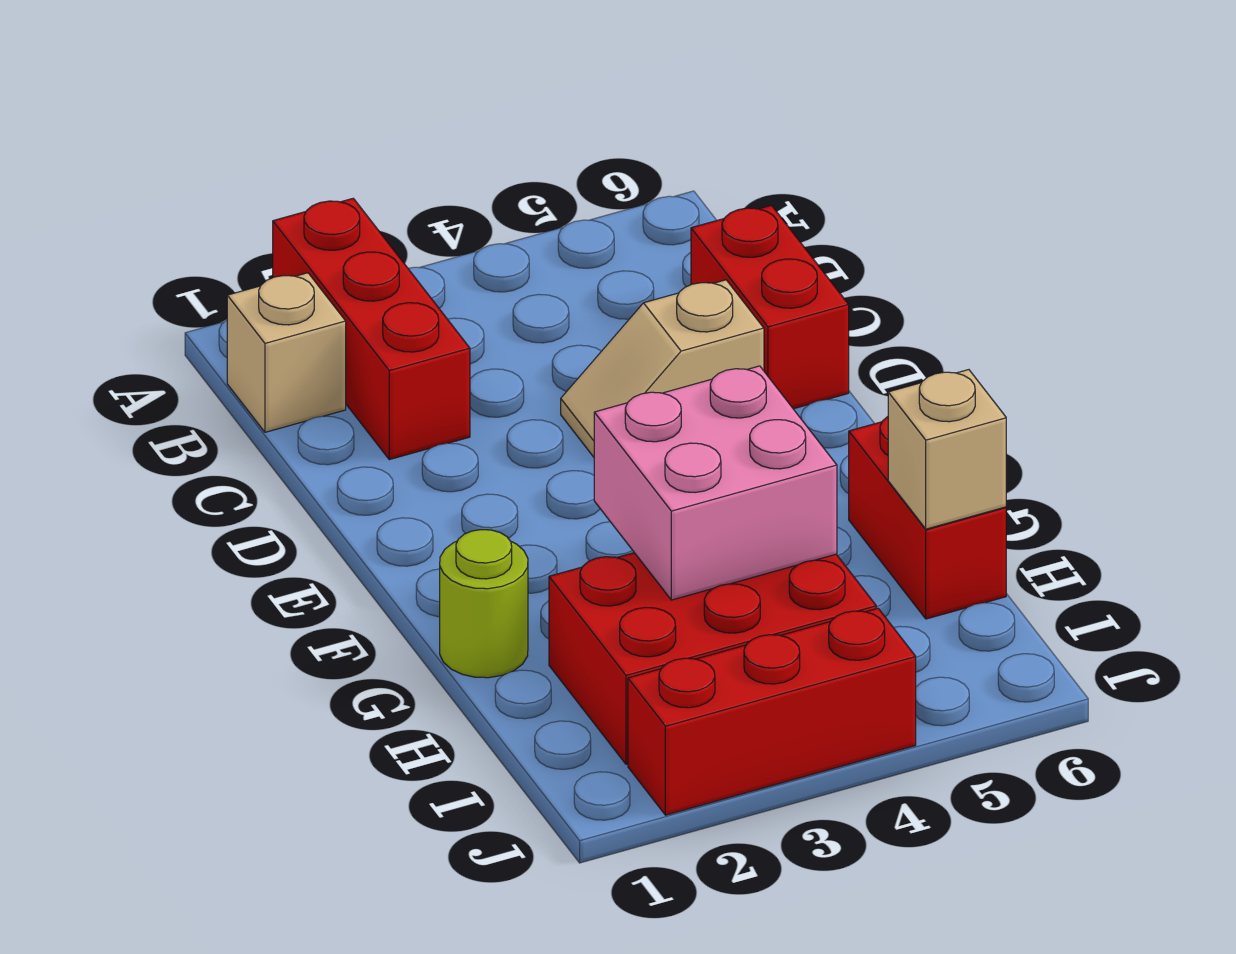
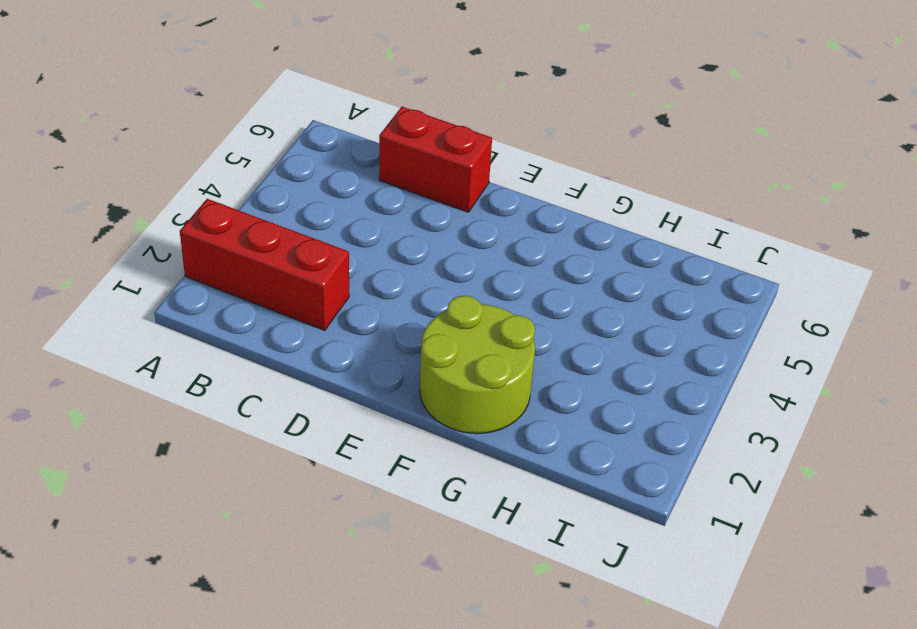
lime round brick F1:G2 level 1 -> lime round brick G1 level 1
none -> tan brick B1 level 1
none -> tan slope D4:D5 level 1 top 5

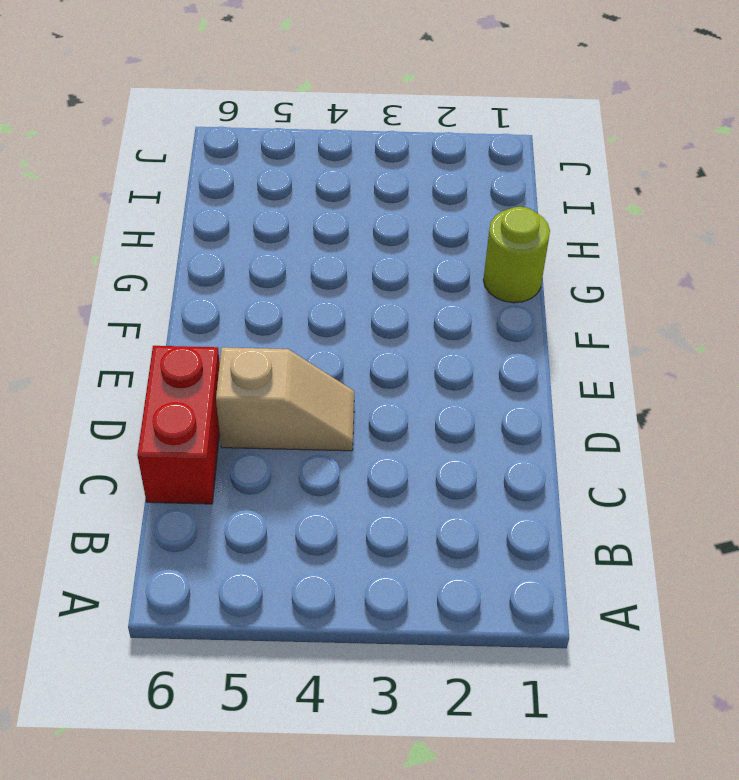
none -> red brick A2:C2 level 1
none -> tan brick B1 level 1

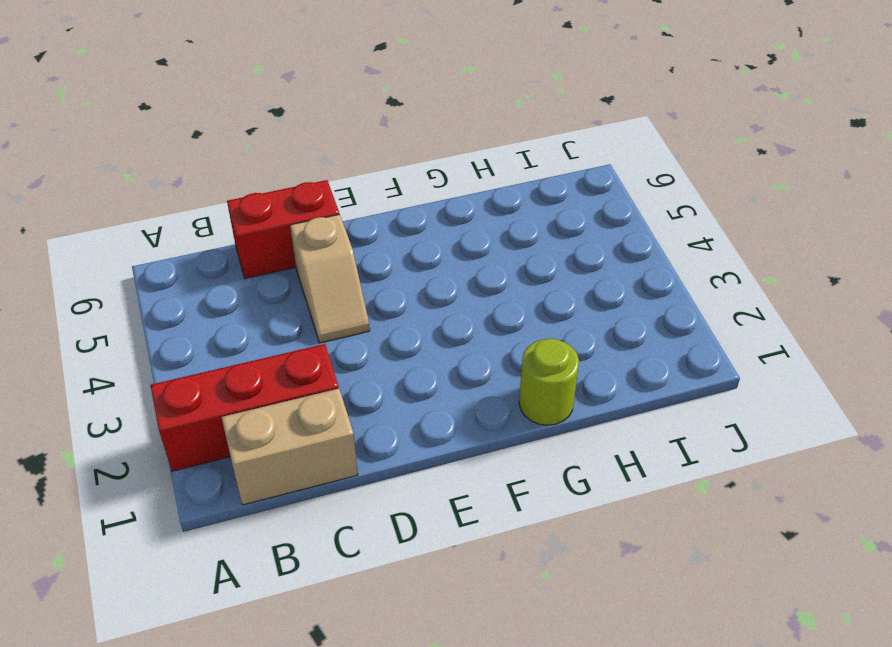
tan brick B1:C1 level 1 -> tan brick B1 level 1
none -> red brick G6:H6 level 1
none -> red brick H2:I4 level 1

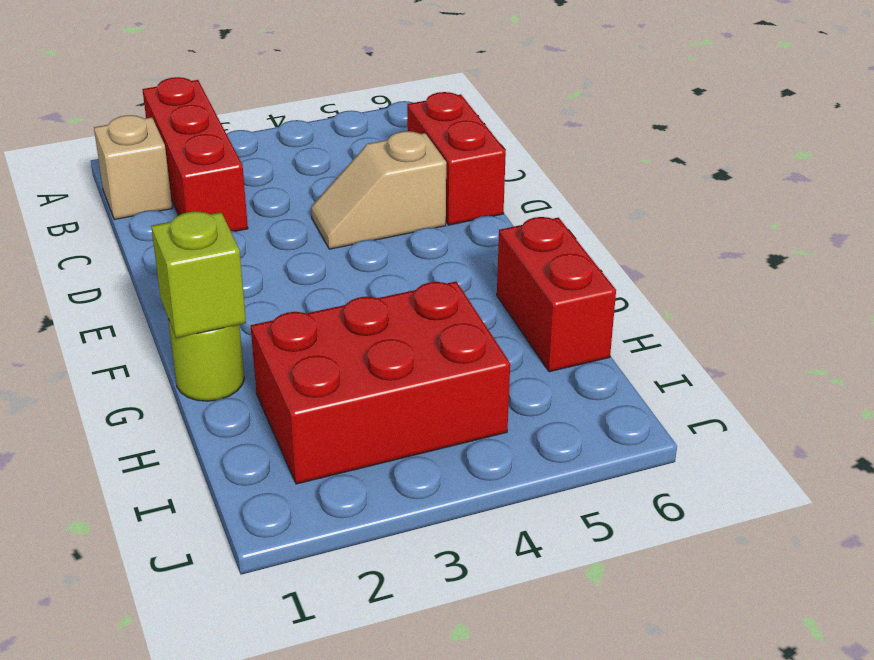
lime brick G1 level 2 -> none
none -> red brick J2:J4 level 1
none -> pink brick G3:H4 level 2

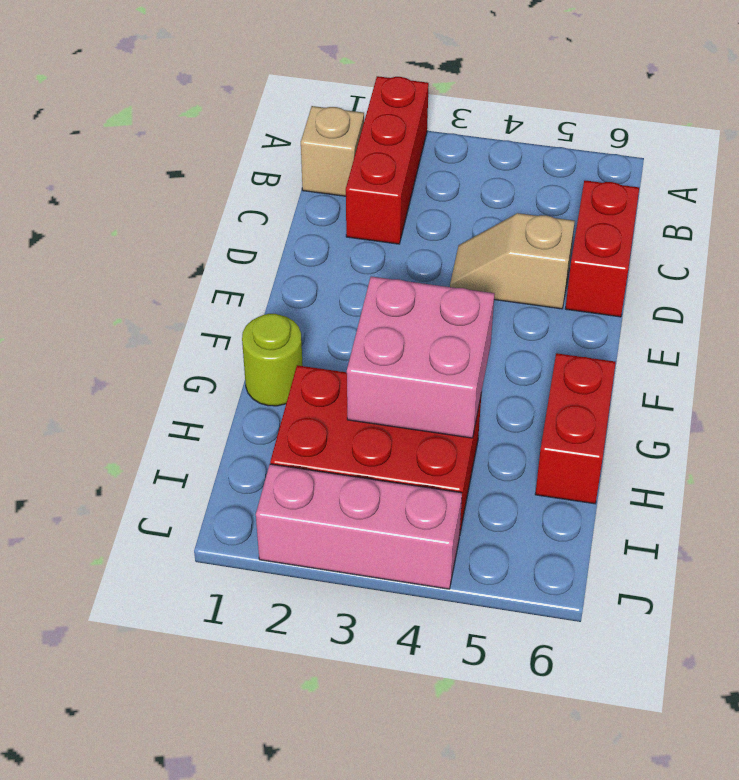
pink brick J2:J4 level 1 -> red brick J2:J4 level 1
none -> tan brick H6 level 2

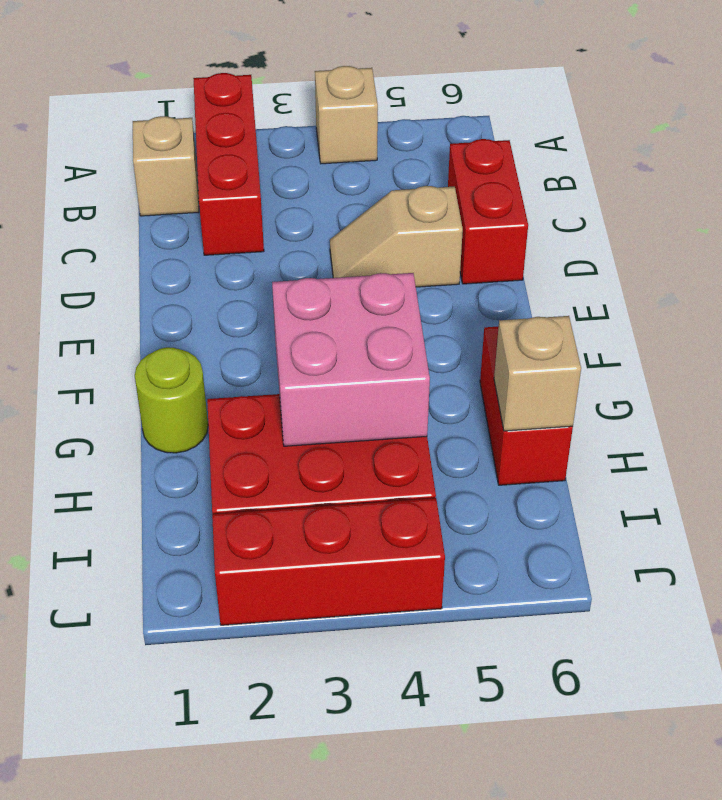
tan brick A4 level 1 -> none

